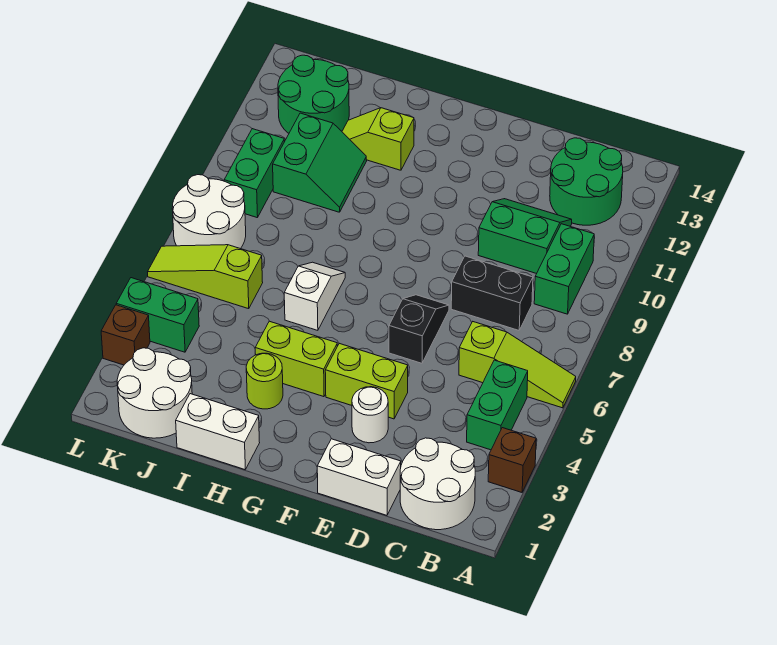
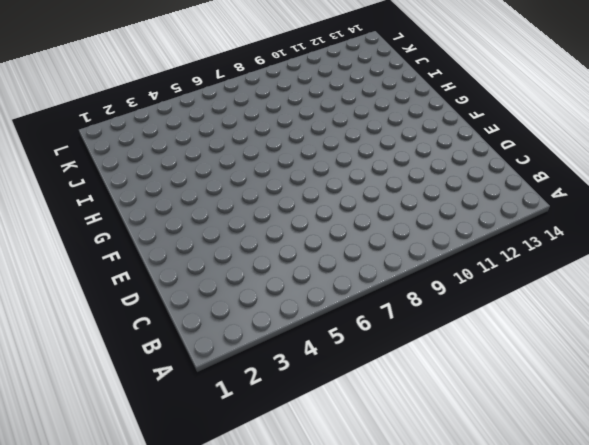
none -> brown brick A3 level 1
none -> lime slope A6:C6 level 1 top C
none -> white round brick B1:C2 level 1

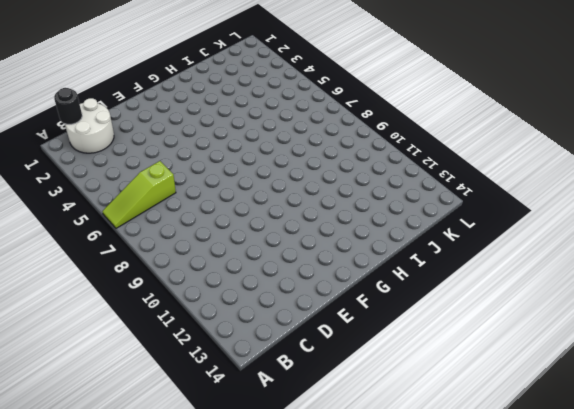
black round brick B1 level 2 -> none
none -> brown brick A3 level 1
none -> green brick B4:B5 level 1
none -> green brick B9:B10 level 1

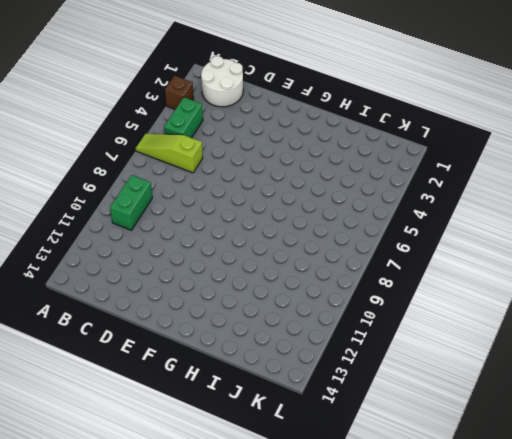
none -> green round brick B12:C13 level 1
none -> black brick C8:D8 level 1
none -> green slope C10:D11 level 1 top 10

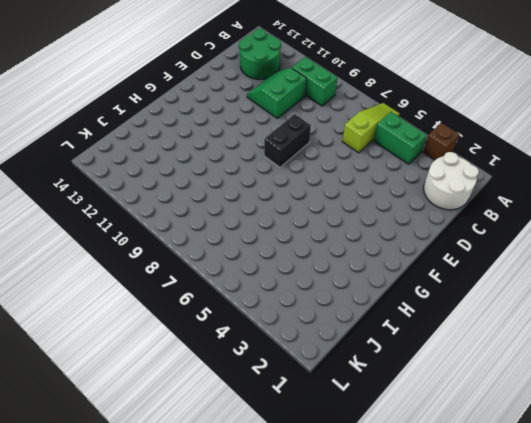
black brick E8:F8 level 1 -> black brick C8:D8 level 1
none -> white brick D1:E1 level 1
none -> white round brick E3 level 1
none -> lime brick E4:F4 level 1

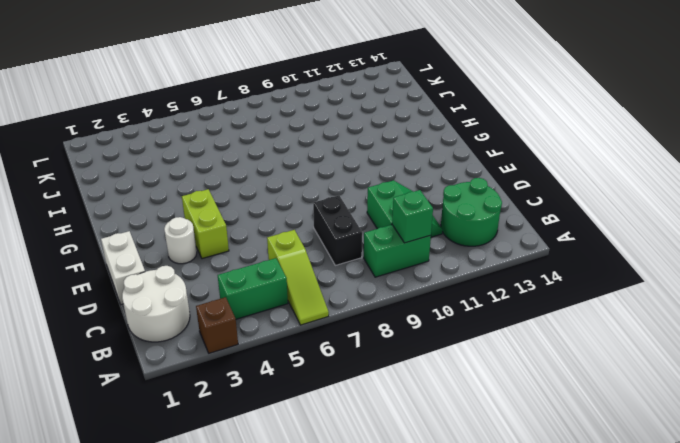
green brick B10 level 2 -> none
none -> black slope E6:E7 level 1 top 6
none -> lime brick G4:H4 level 1
none -> white brick H1:I1 level 1

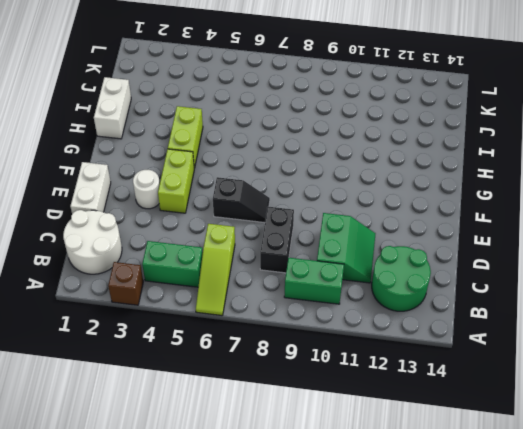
none -> lime round brick H3 level 1
none -> white slope H6:H7 level 1 top 6
none -> lime slope H12:I12 level 1 top H

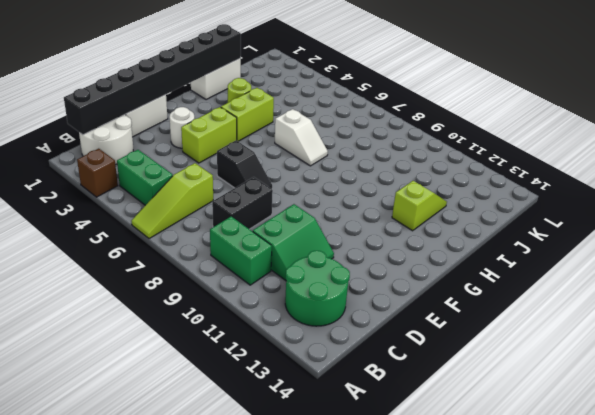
black brick B1:I1 level 2 -> none
none -> green slope I10:J11 level 1 top J
none -> white round brick J1:K2 level 1
none -> lime slope J6:L6 level 1 top J

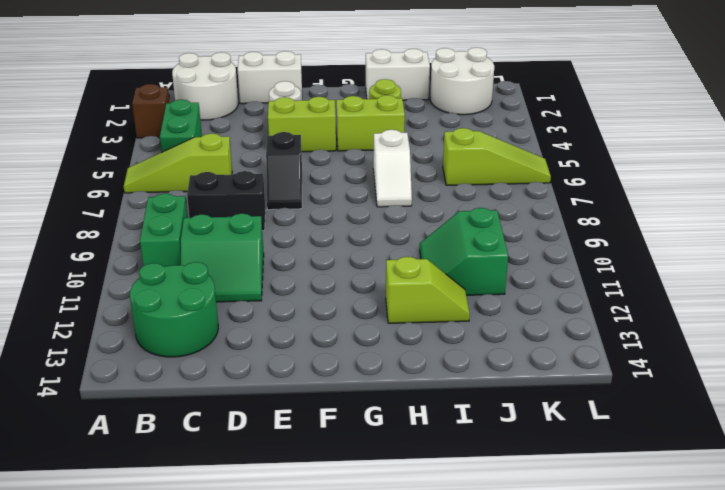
none -> green round brick J12:K13 level 1
none -> green brick K4:L4 level 1
none -> white round brick K7:L8 level 1

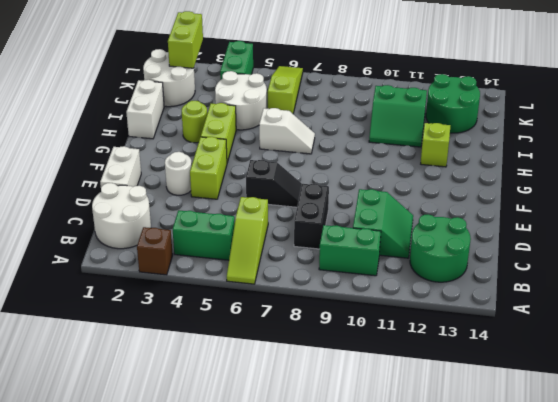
white round brick I4:J5 level 1 -> white round brick K7:L8 level 1
lime brick K2:L2 level 2 -> none
none -> green brick K9:K10 level 1
none -> brown brick L3 level 1

